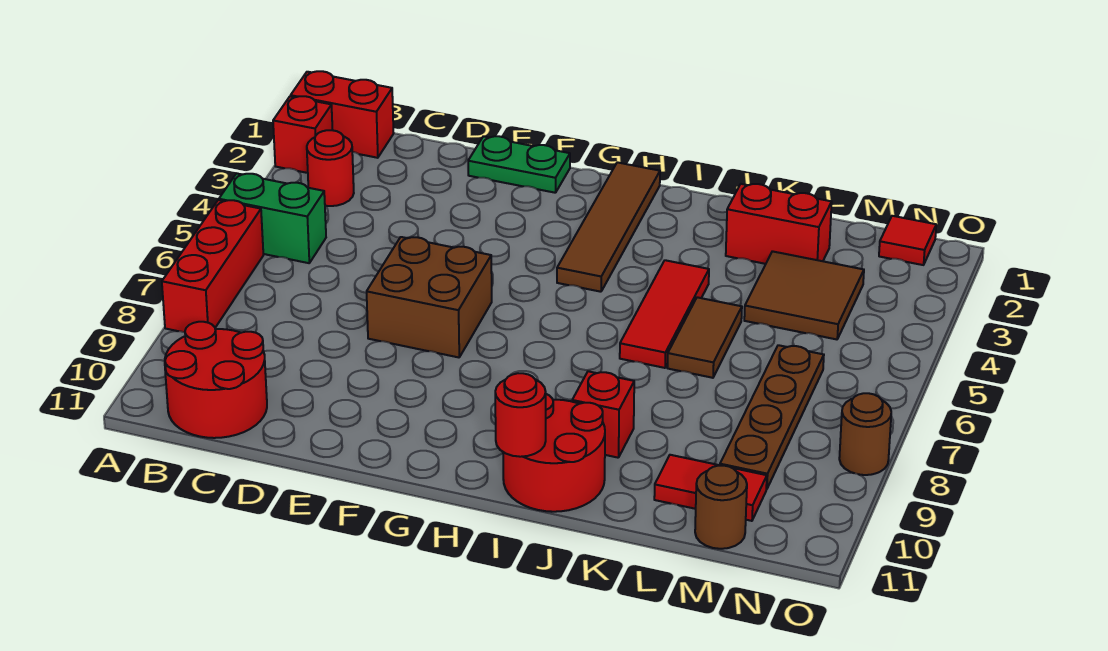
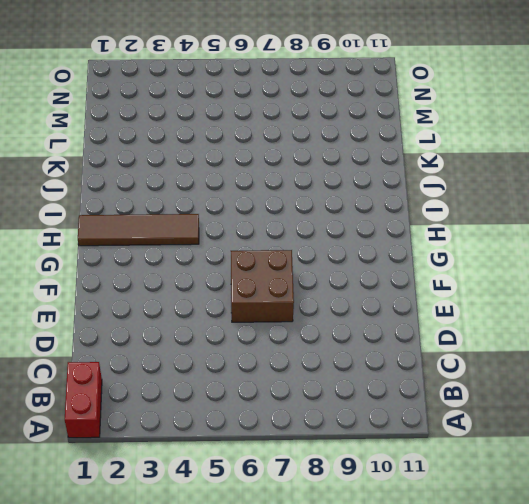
none -> red brick A2 level 1
none -> green brick A5:B5 level 1
none -> red brick A6:A8 level 1

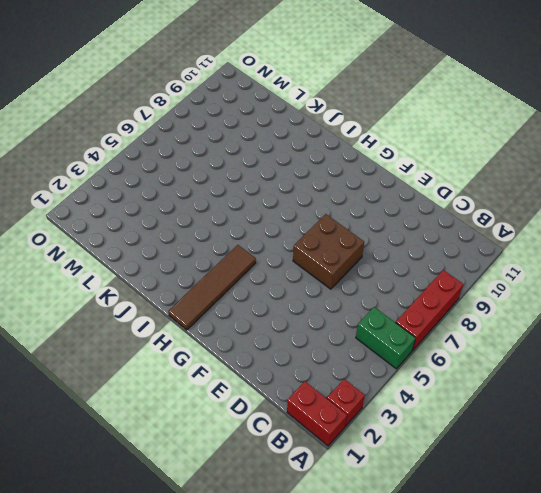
none -> red round brick B3 level 1
none -> red round brick B10:C11 level 1
none -> green plate E1:F1 level 1

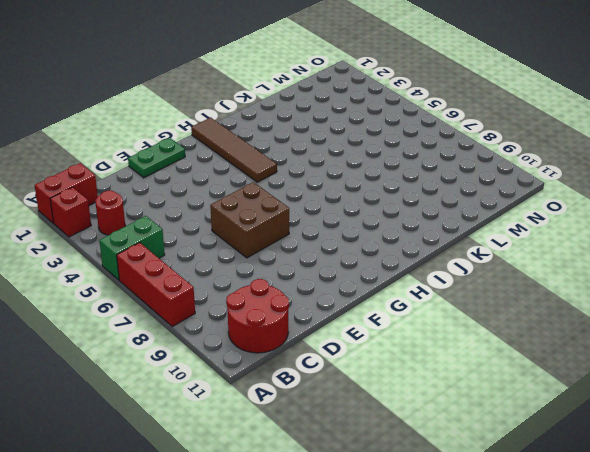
none -> red round brick I10:J11 level 1
none -> red tile J4:J6 level 1
none -> red brick J9 level 1

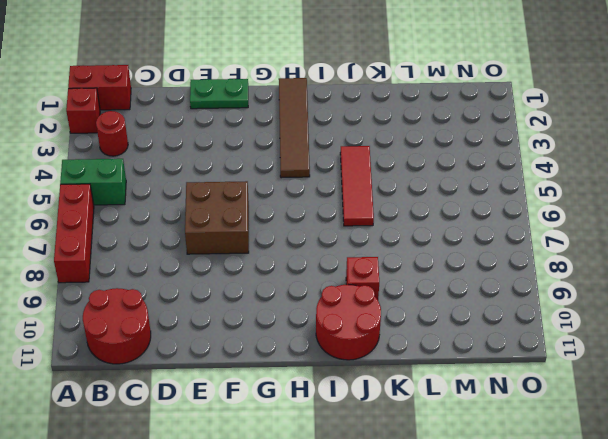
none -> red brick K2:L2 level 1
none -> brown tile K5:K6 level 1
none -> brown tile L3:M4 level 1

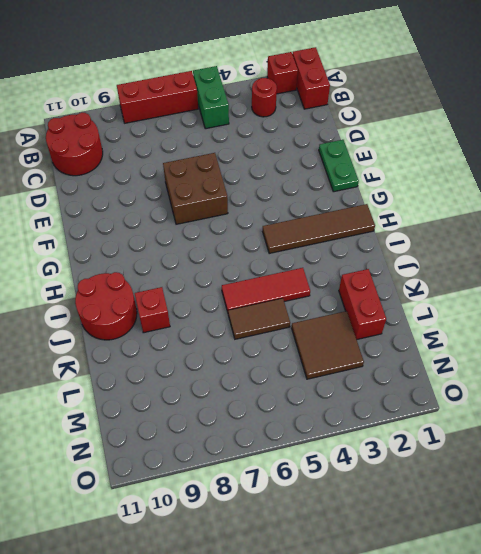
none -> red tile L10:M10 level 1
none -> brown plate M6:M9 level 1
none -> brown round brick M11 level 1

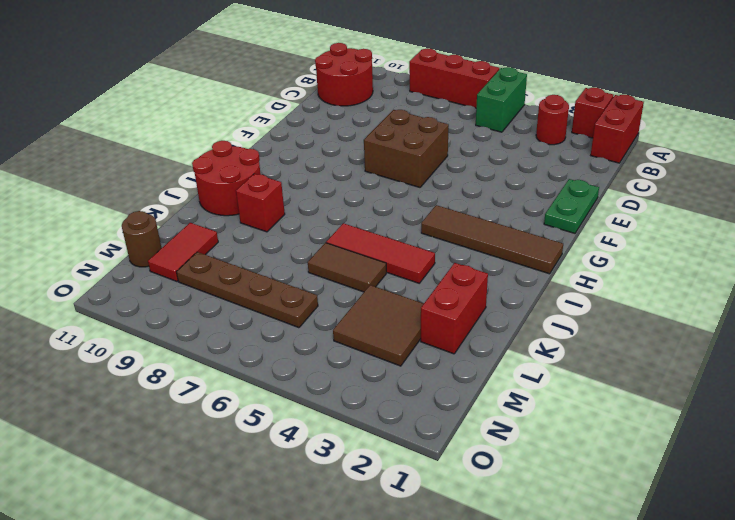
none -> red tile N1 level 1
none -> brown round brick O8 level 1
none -> red round brick I11 level 2

